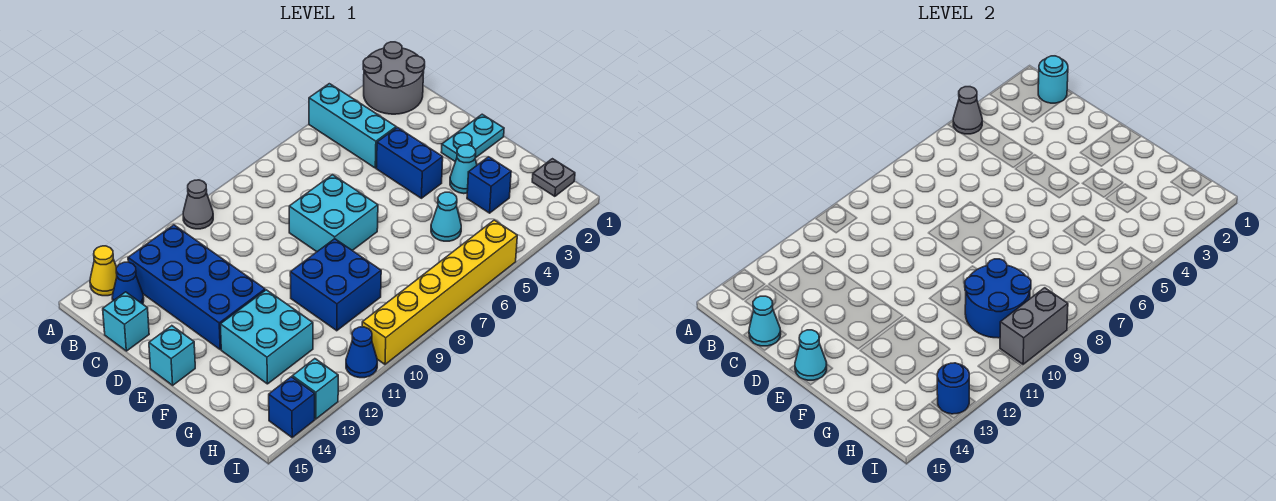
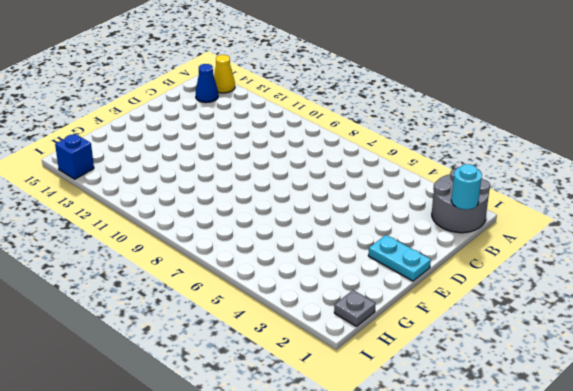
none -> cyan brick A4:C4 level 1
none -> grey cone A10 level 1
none -> blue brick B12:E13 level 1

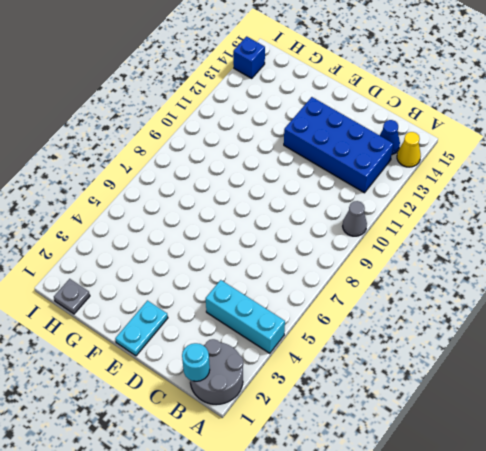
none -> cyan brick C15 level 1
none -> blue brick D4:E4 level 1
none -> cyan brick D7:E8 level 1

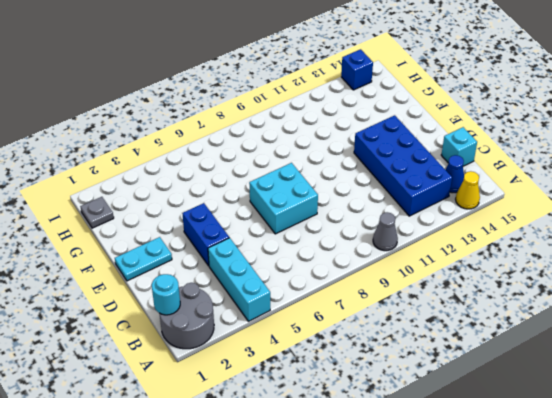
none -> cyan brick E15 level 1
none -> cyan cone F3 level 1
none -> blue brick F9:G10 level 1

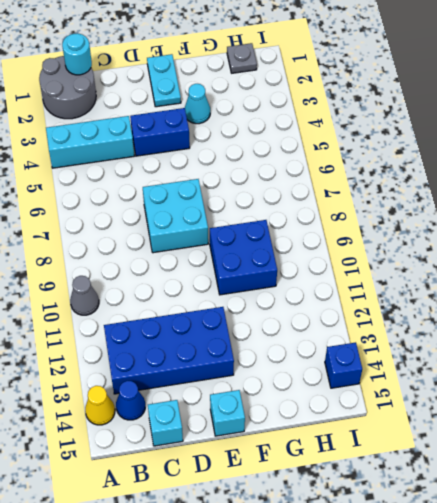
none -> cyan brick F12:G13 level 1
none -> blue brick G3 level 1
none -> cyan cone G5 level 1

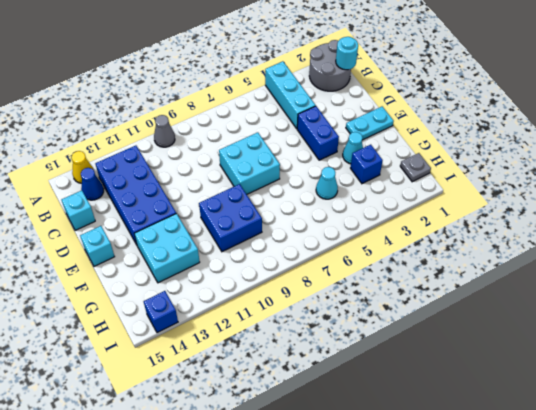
none -> yellow brick I5:I10 level 1
none -> blue cone I11 level 1
none -> cyan brick I13 level 1

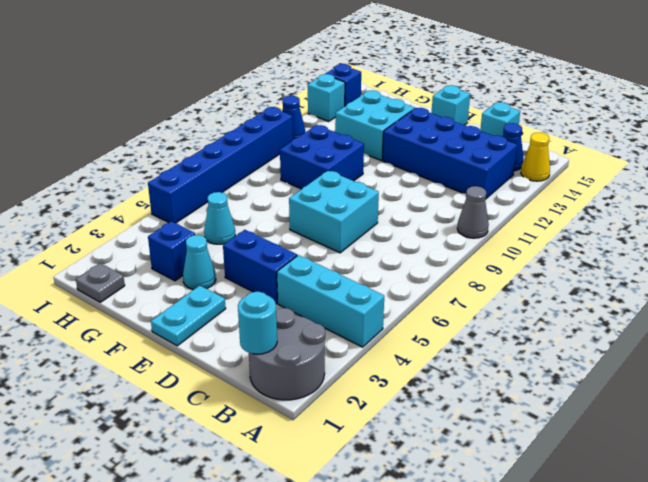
blue brick I5:I10 level 1 -> yellow brick I5:I10 level 1
none -> grey cone A4 level 2
none -> cyan cone C15 level 2
none -> cyan cone E15 level 2

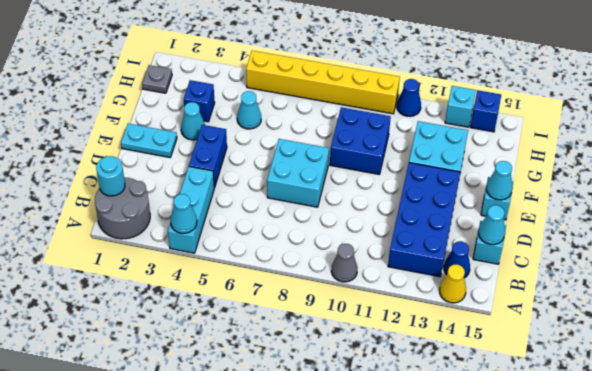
cyan cone A4 level 2 -> grey cone A4 level 2
none -> blue round brick G9:H10 level 2
none -> grey brick I9:I10 level 2
none -> blue round brick I13 level 2

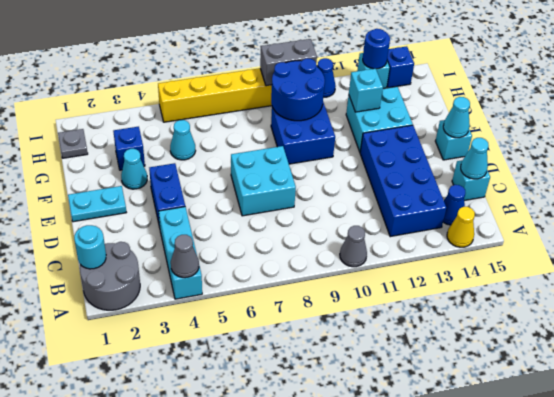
cyan brick G12 level 2 -> none

